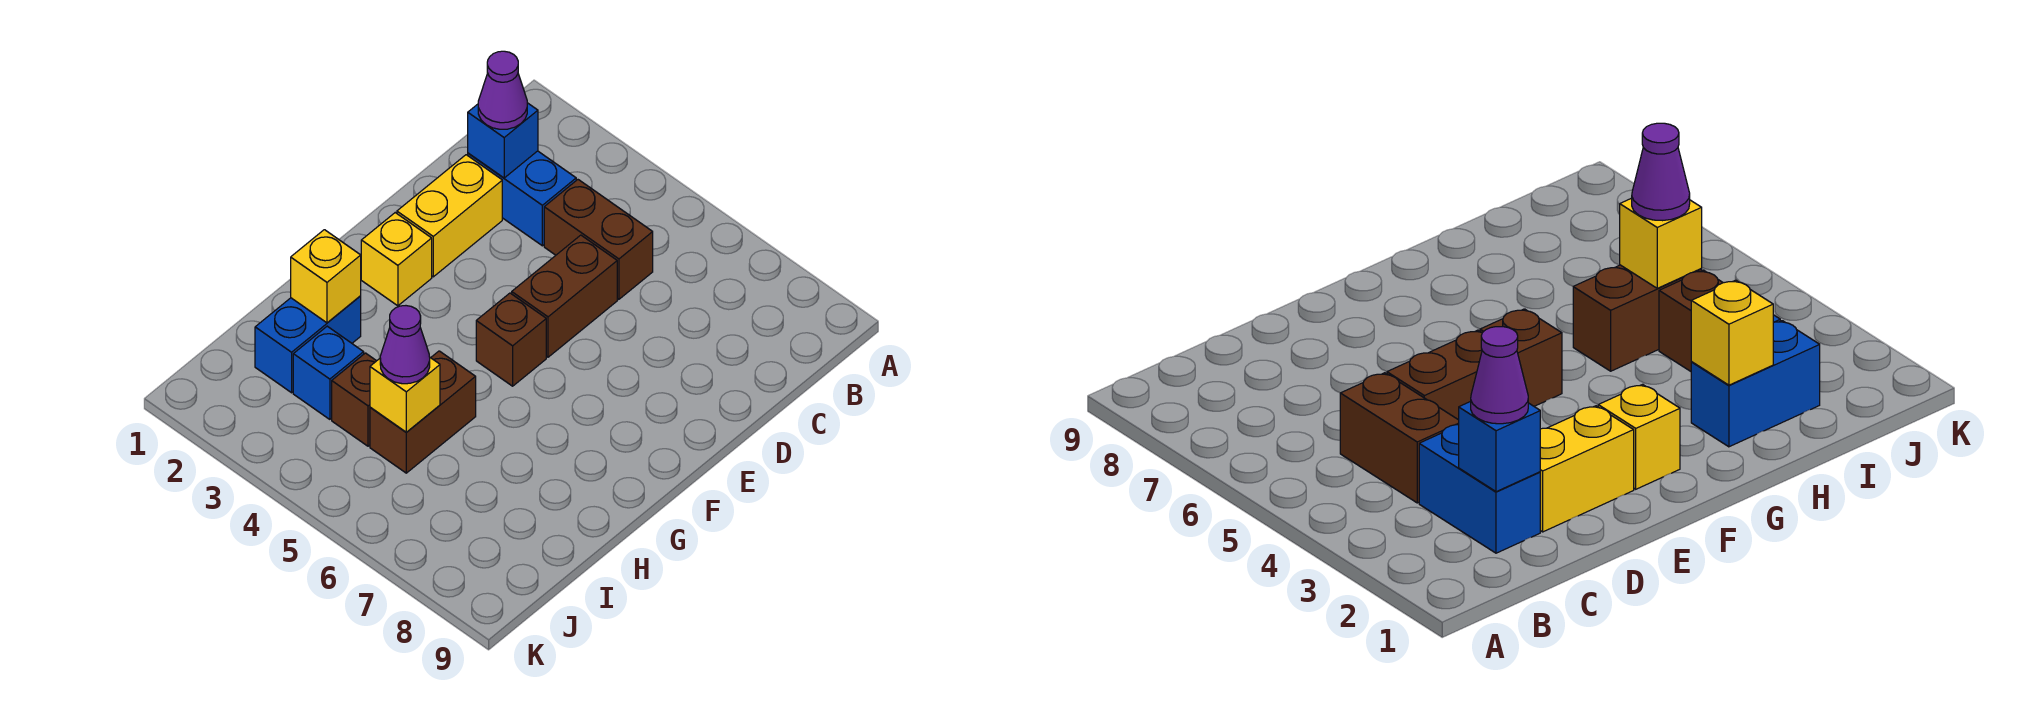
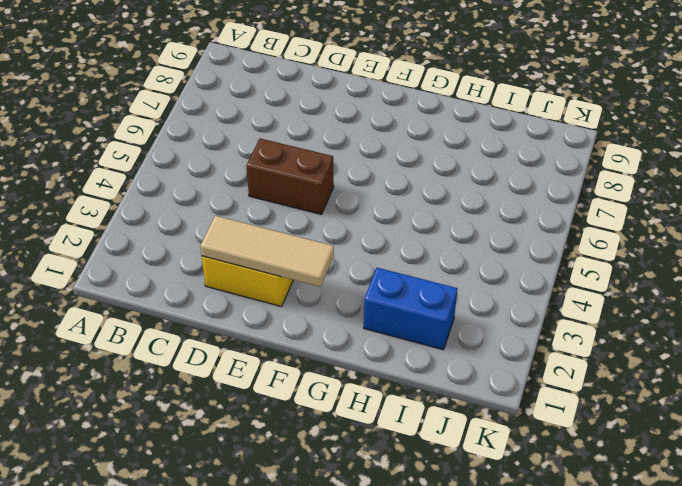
tan tile D2:F2 level 2 -> none
none -> blue brick C2:C3 level 1
none -> brown brick C4:C5 level 1
none -> yellow brick F2 level 1

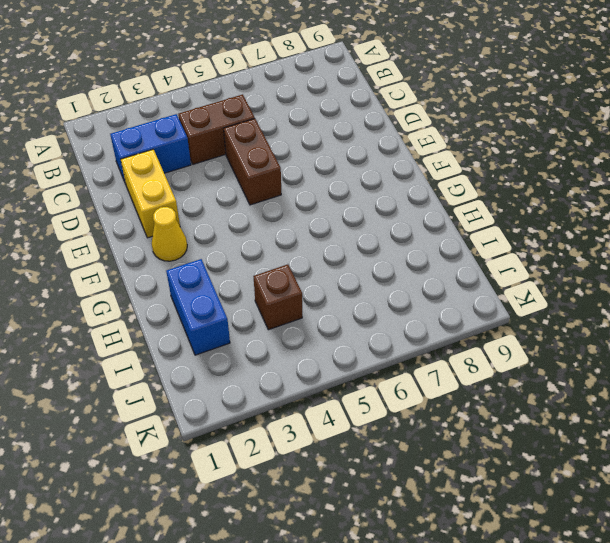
yellow cone F2 level 1 -> yellow brick F2 level 1
none -> brown brick F5 level 1
none -> brown brick H5:I5 level 1
none -> blue brick I3 level 1

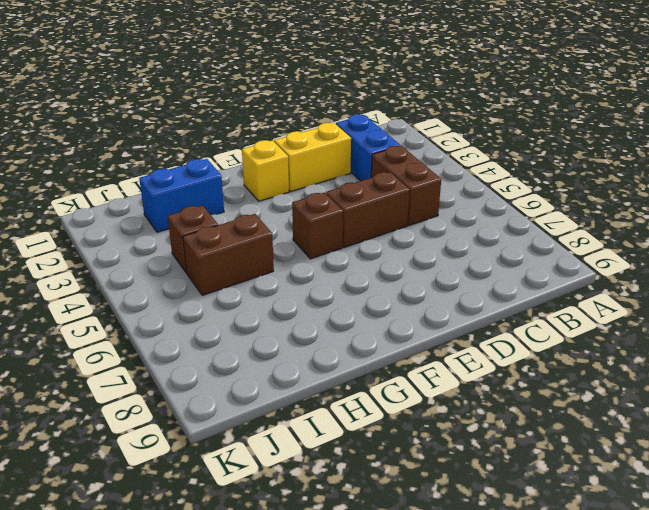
none -> blue brick I3 level 1
none -> blue brick C2 level 2
none -> yellow brick H2 level 2

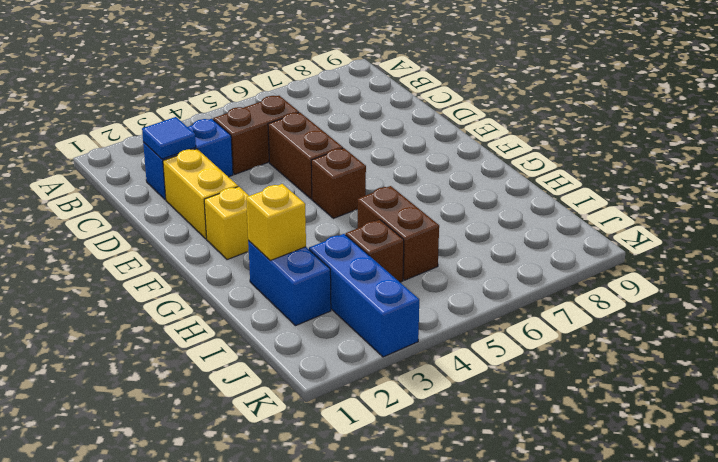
blue tile C2 level 2 -> blue brick C2 level 2
blue brick I3:K3 level 1 -> blue brick I3 level 1
none -> yellow brick I5 level 2
none -> purple cone C2 level 3
none -> purple cone I5 level 3

